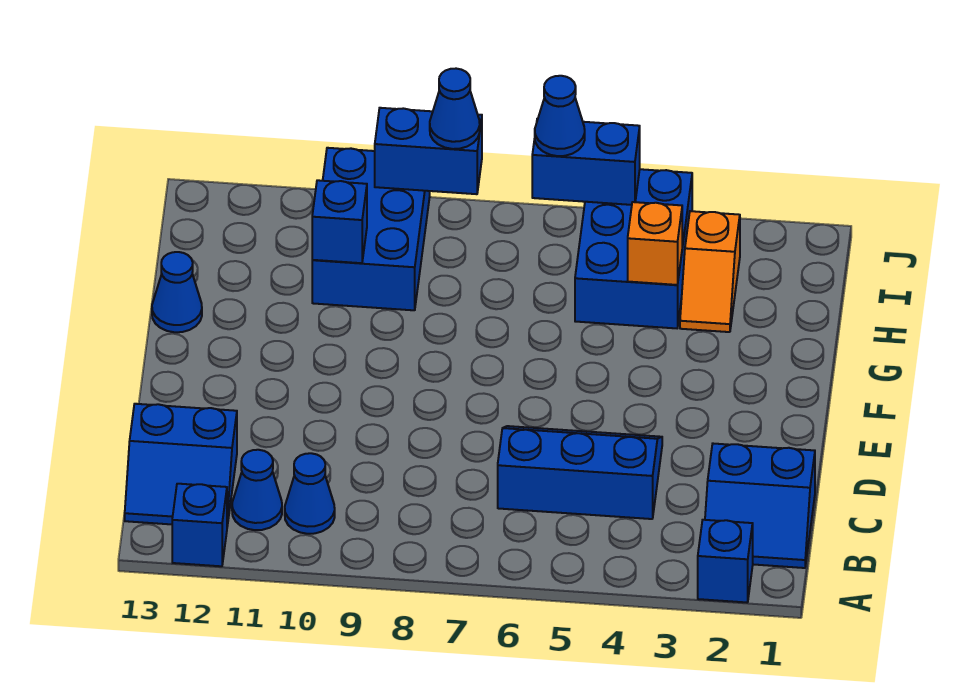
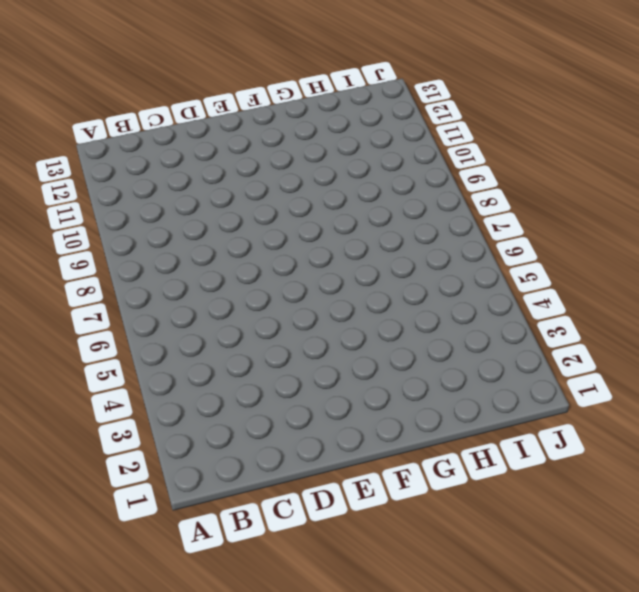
none -> blue brick A2 level 1
none -> blue brick A12 level 1
none -> blue slope B1:C2 level 1 top C

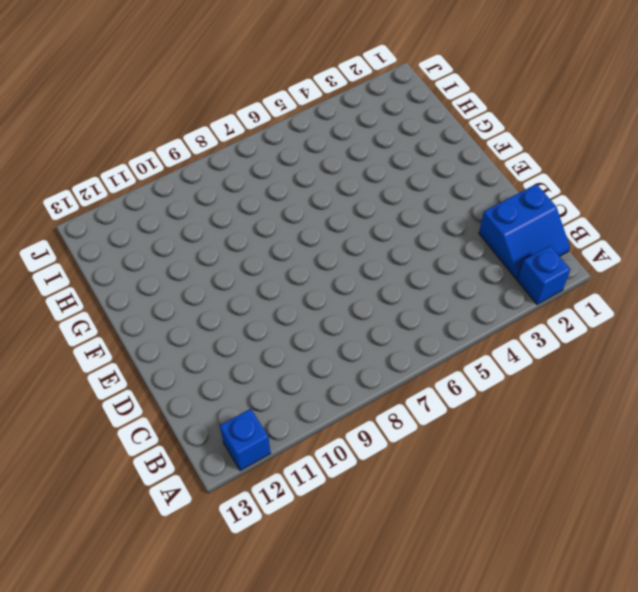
none -> blue cone B10 level 1
none -> blue cone B11 level 1
none -> blue slope B12:C13 level 1 top C

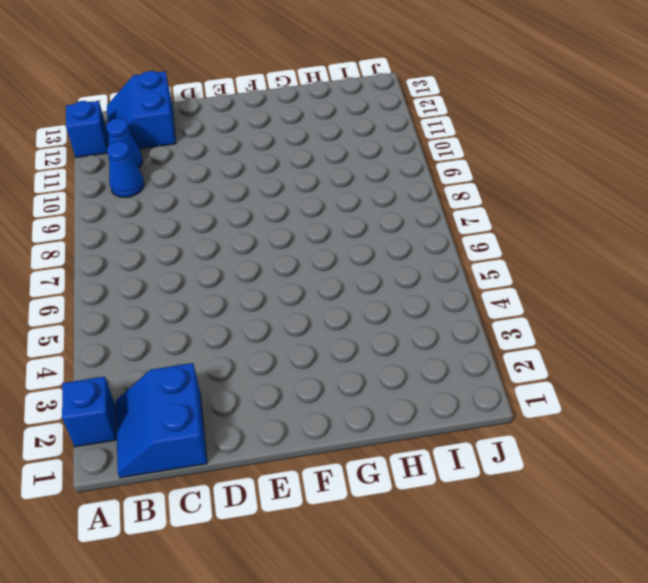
none -> blue slope C4:D6 level 1 top C
none -> blue cone G13 level 1
none -> orange slope H3:I3 level 1 top I

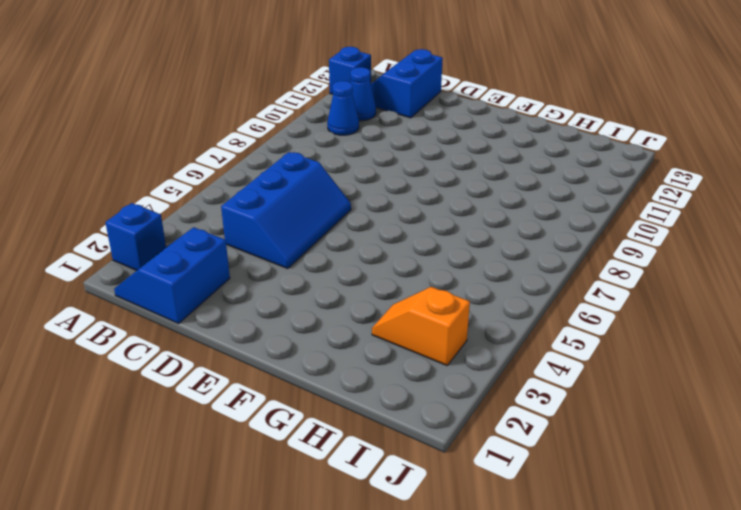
none -> blue cone G13 level 1
none -> blue brick H4:J5 level 1
none -> blue brick H9:J10 level 1

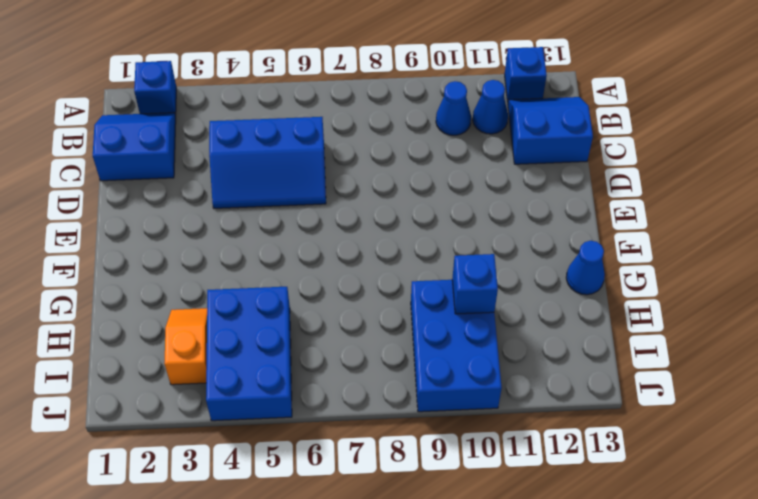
none -> orange brick H4 level 2
none -> blue brick J5:J6 level 2
none -> blue brick J8:J9 level 2

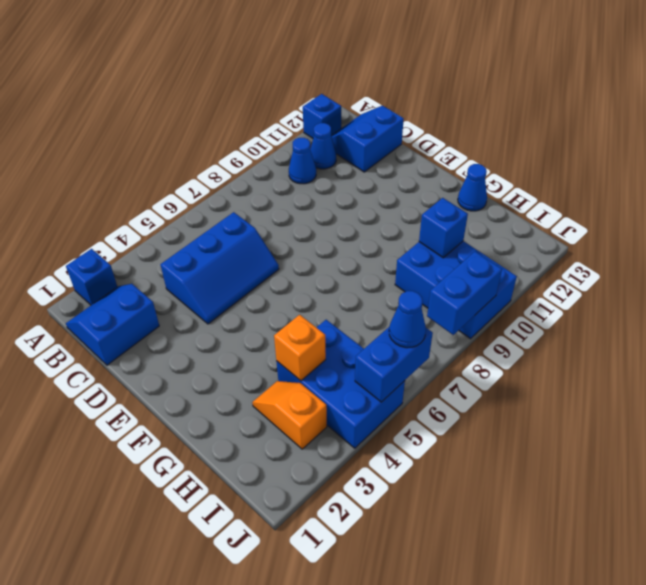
none -> blue cone J8 level 3

